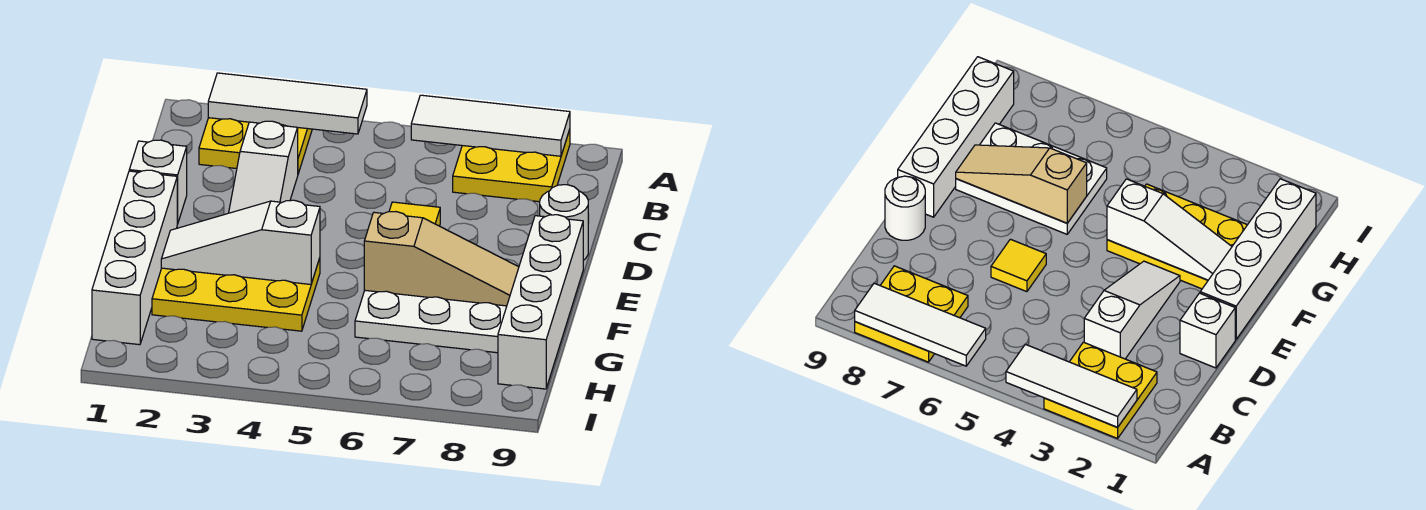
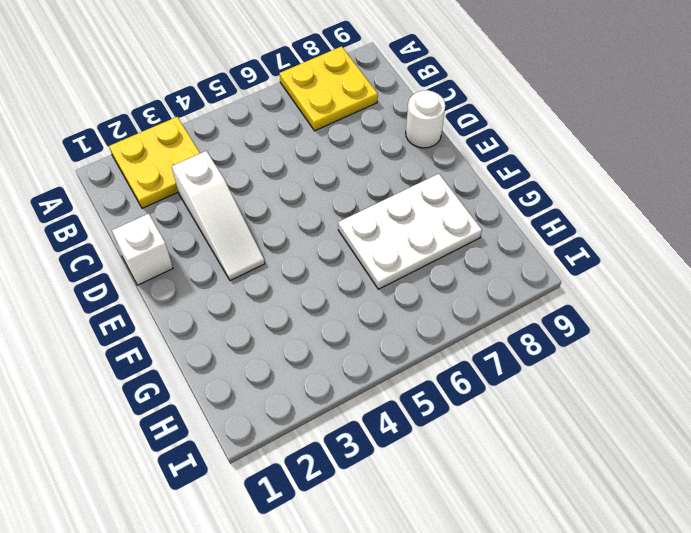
none -> yellow tile D6 level 1
none -> white brick E1:H1 level 1
none -> white brick E9:H9 level 1

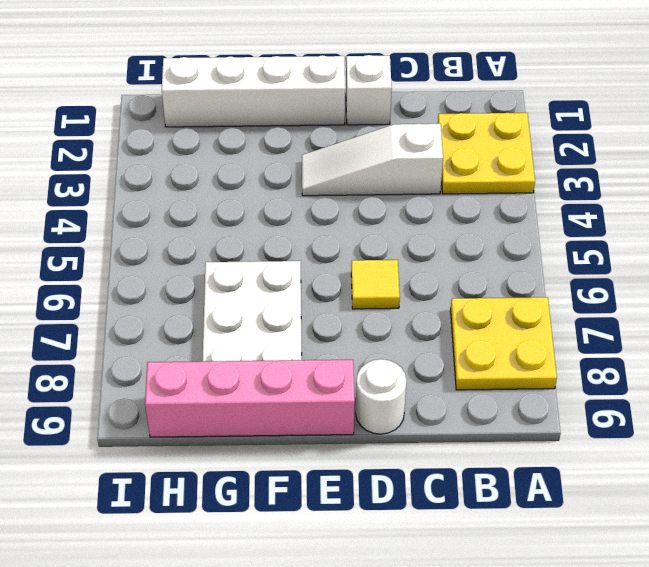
pink brick E9:H9 level 1 -> white brick E9:H9 level 1
none -> yellow plate F2:G4 level 1
none -> white tile A2:A4 level 2
none -> white tile A6:A8 level 2

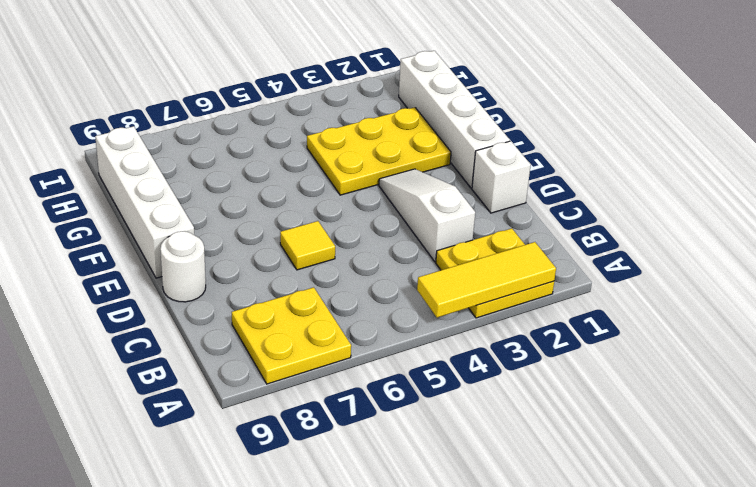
yellow tile A2:A4 level 2 -> white tile A2:A4 level 2
none -> white plate F6:G8 level 1
none -> white tile A6:A8 level 2
none -> white slope F2:F4 level 2 top 4

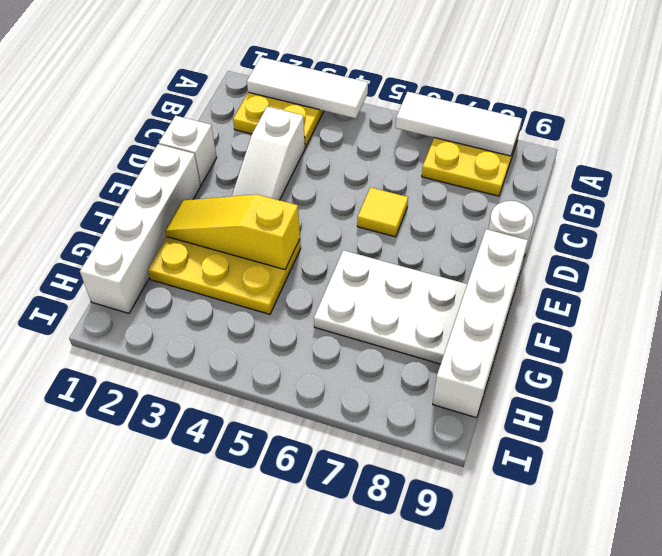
yellow slope F2:F4 level 2 top 4 -> white slope F2:F4 level 2 top 4
none -> tan slope F6:F8 level 2 top 6

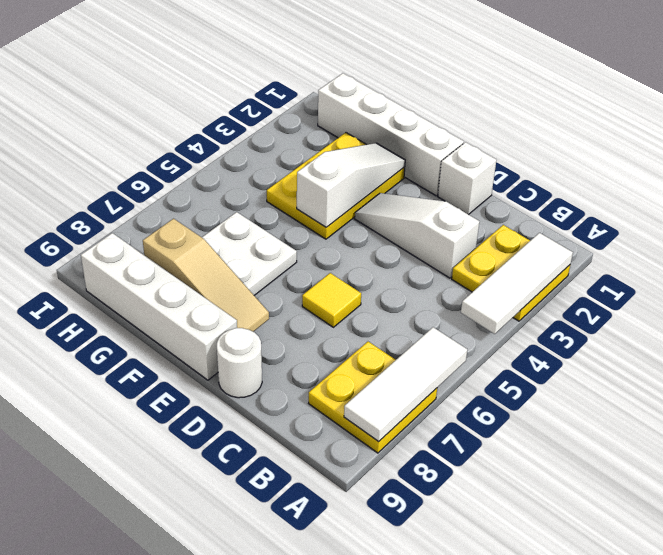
tan slope E8:G8 level 2 top G -> tan slope F6:F8 level 2 top 6

